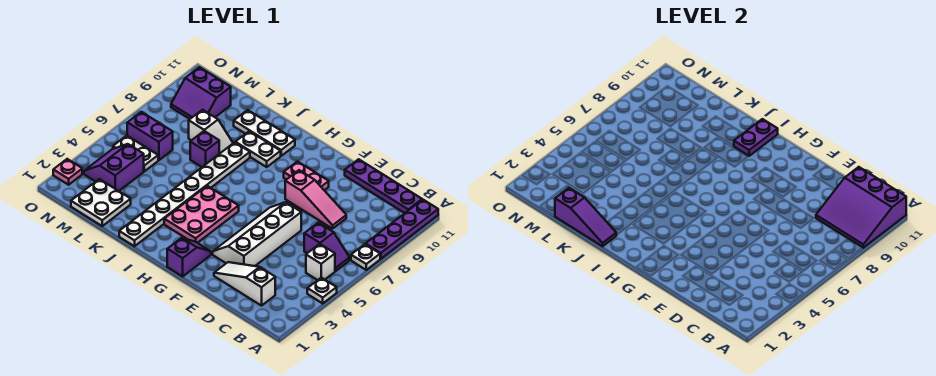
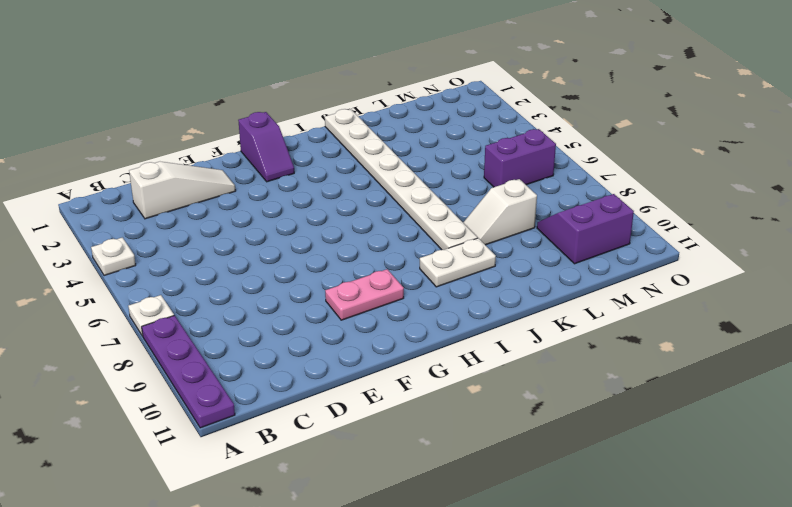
none -> white brick B5 level 1
none -> purple slope B6:C6 level 1 top C
none -> purple plate B11:E11 level 1

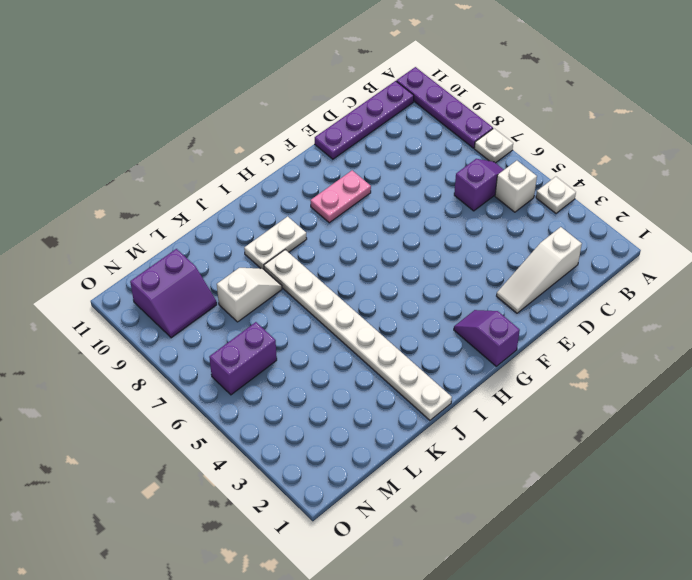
none -> pink slope D8:F8 level 1 top F
none -> white slope E3:F6 level 1 top E
none -> pink plate H3:I5 level 1

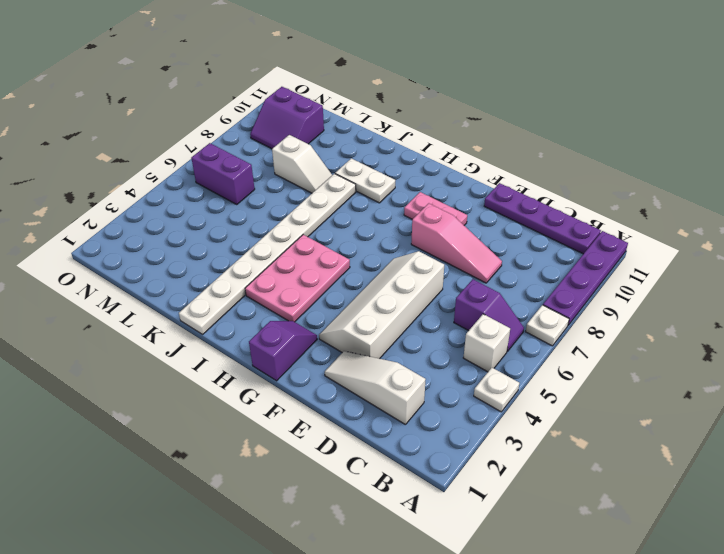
none -> white plate I10:K10 level 1
none -> purple brick K7 level 1
none -> white plate L1:M2 level 1

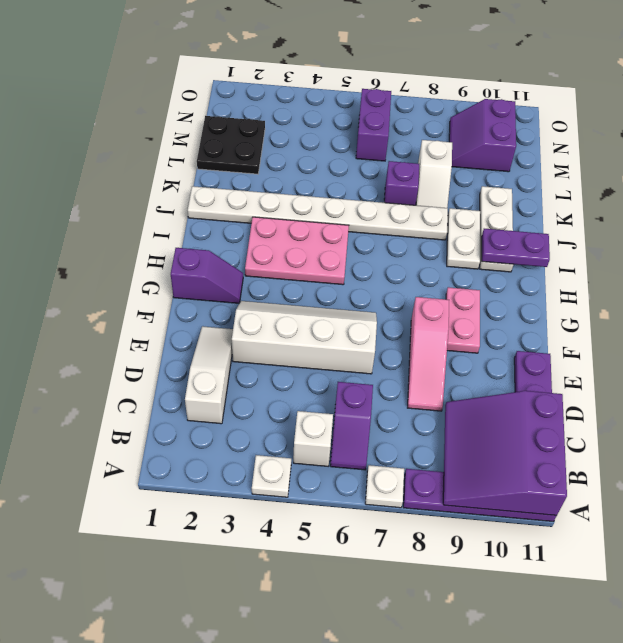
black plate L1:M2 level 1 -> white plate L1:M2 level 1
none -> purple slope M3:N4 level 1 top M
none -> white plate M5:N5 level 1
none -> pink plate O2 level 1

